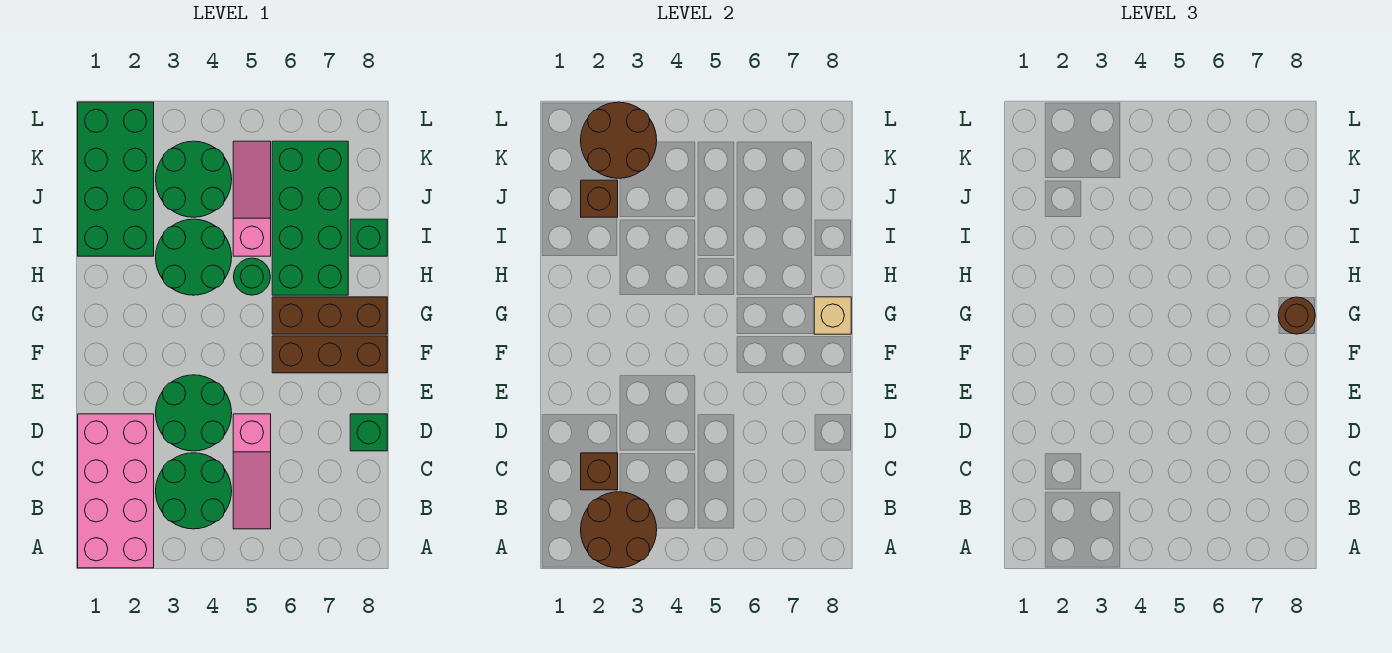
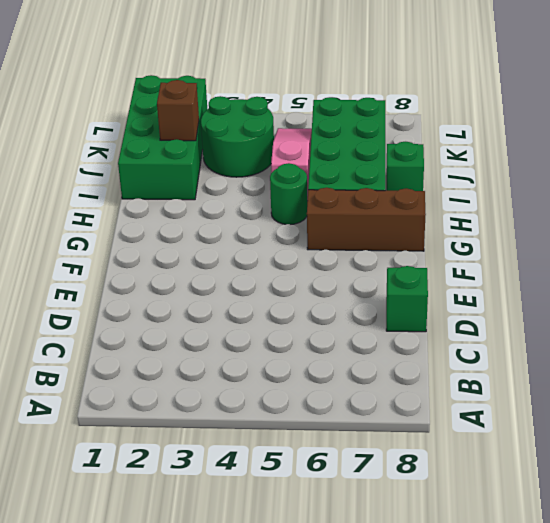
none -> pink brick A1:D2 level 1
none -> green round brick B3:C4 level 1
none -> pink slope B5:D5 level 1 top D

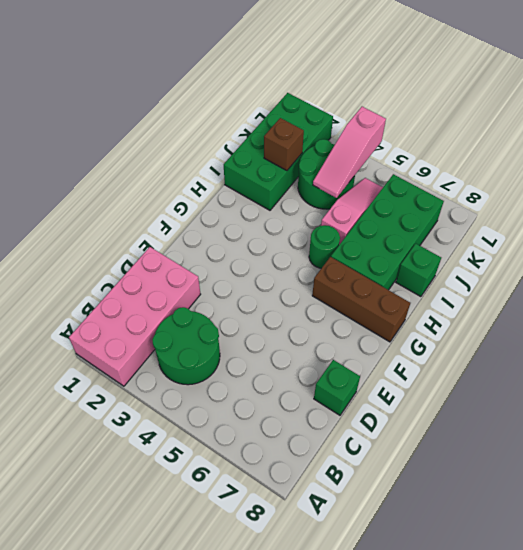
pink slope J4:L4 level 2 top L -> pink slope B5:D5 level 1 top D
none -> green round brick D3:E4 level 1
none -> brown brick F6:F8 level 1
none -> green round brick H3:I4 level 1

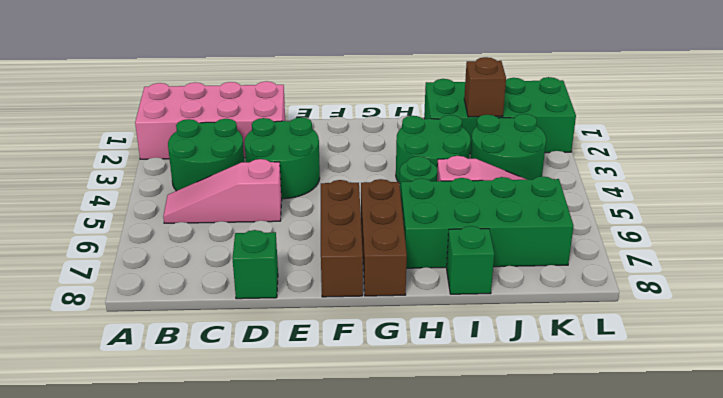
none -> brown round brick A2:B3 level 2
none -> brown brick C2 level 2
none -> tan brick G8 level 2

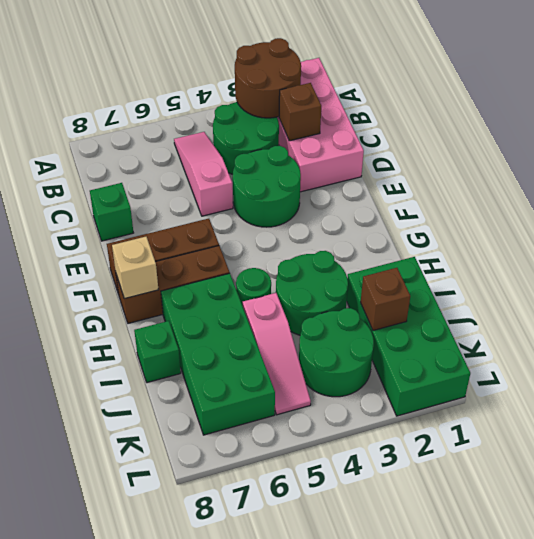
none -> brown round brick K2:L3 level 2
none -> brown round brick G8 level 3

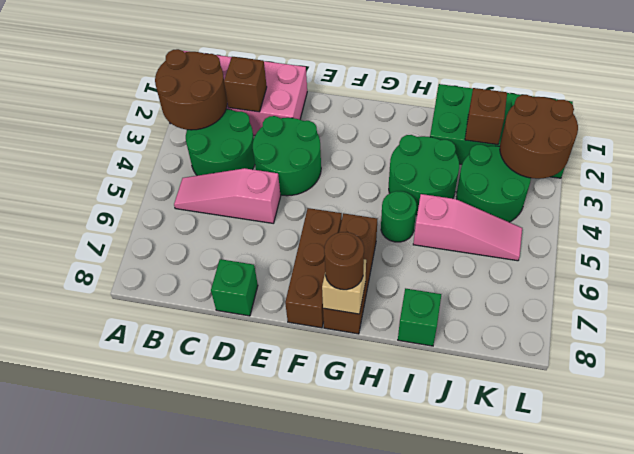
none -> green brick H6:K7 level 1

